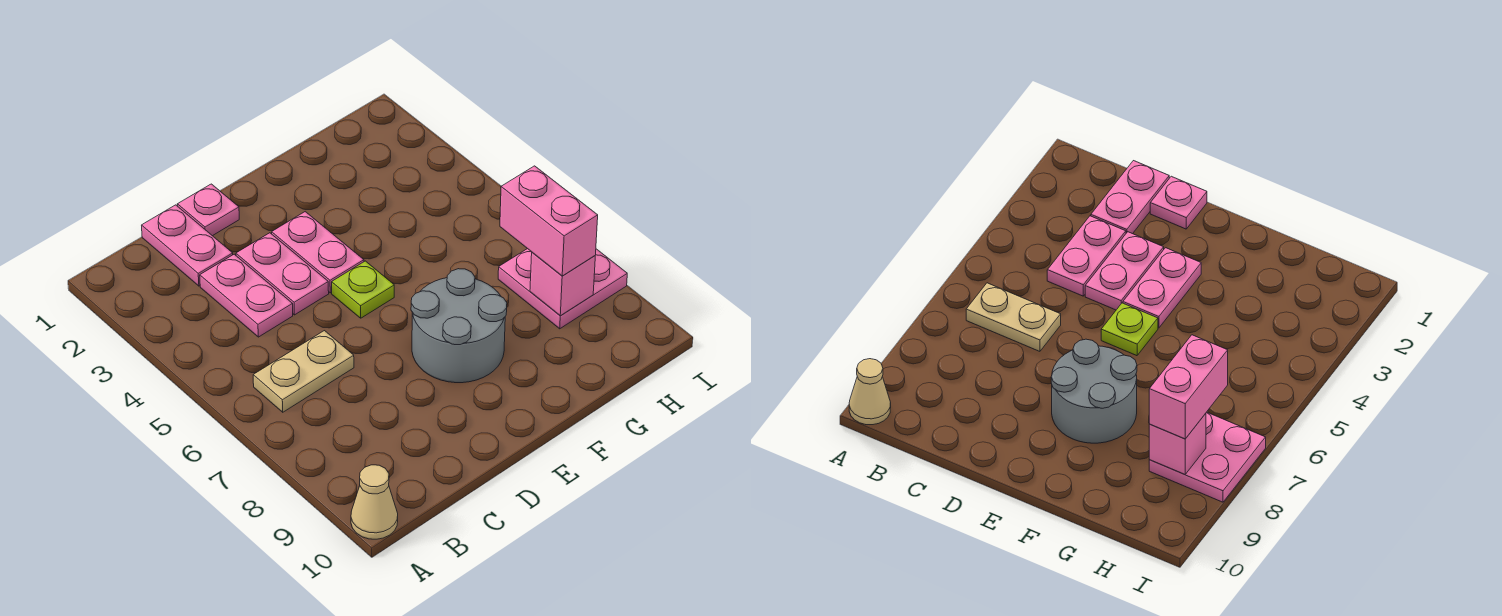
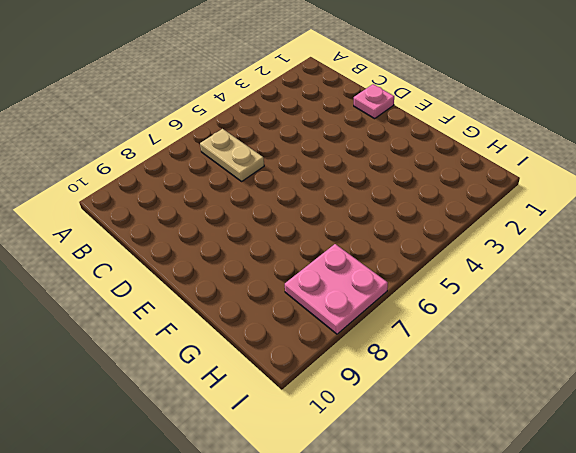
none -> tan cone A10 level 1
none -> pink plate C1:C2 level 1
none -> pink plate C3:C4 level 1

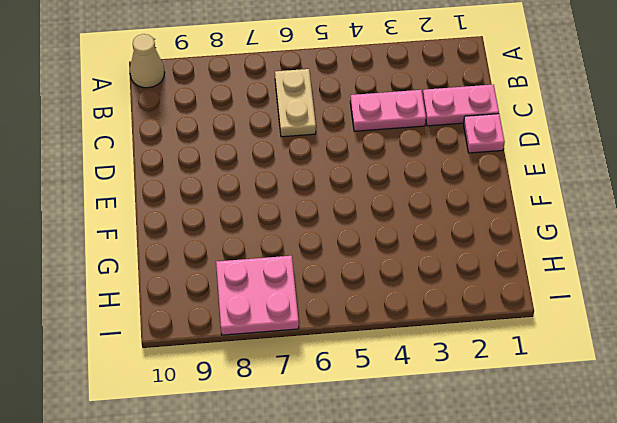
none -> pink plate D3:D4 level 1
none -> pink plate E3:E4 level 1
none -> lime plate E5 level 1

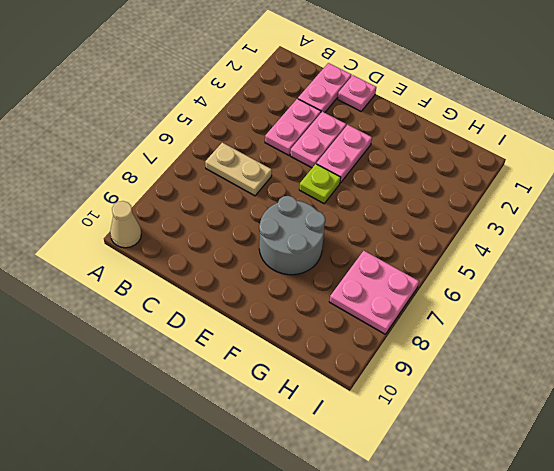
none -> pink brick H8 level 2
none -> pink brick H7:H8 level 3

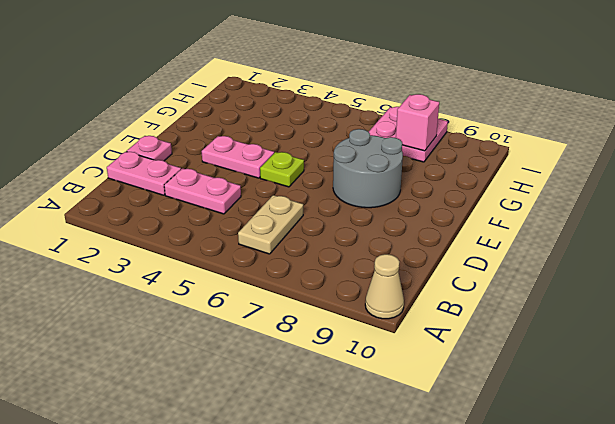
none -> pink plate D3:D4 level 1
none -> pink brick H7:H8 level 3

